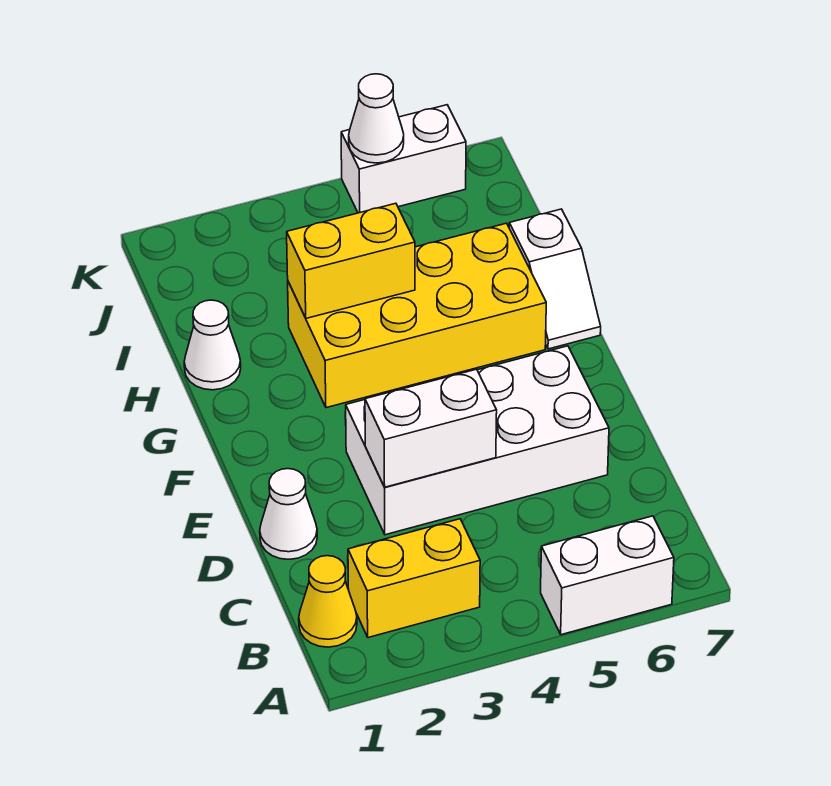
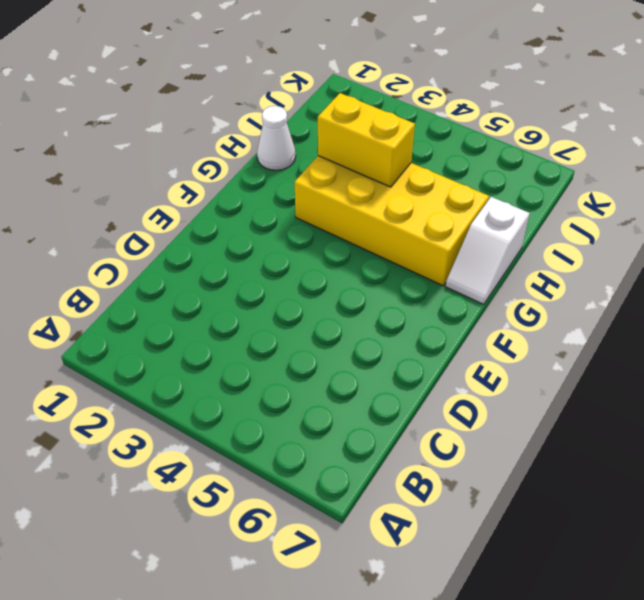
none -> white brick A5:A6 level 1
none -> yellow cone B1 level 1
none -> yellow brick B2:B3 level 1

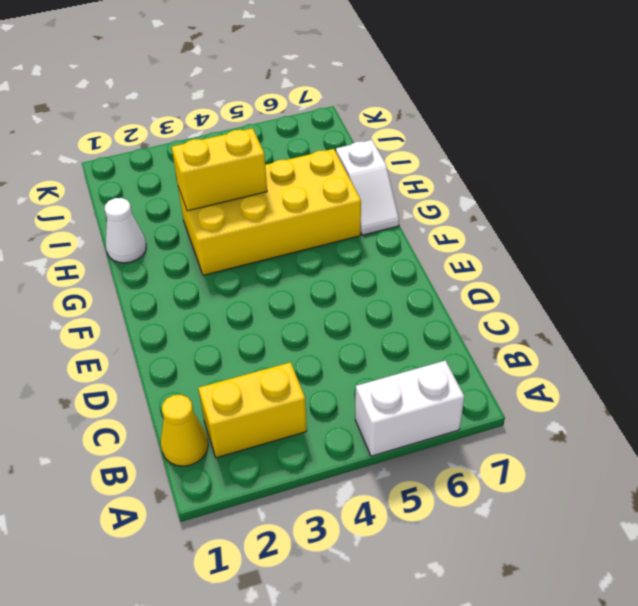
none -> white cone D1 level 1
none -> white brick D3:E6 level 1
none -> white brick K5:K6 level 1

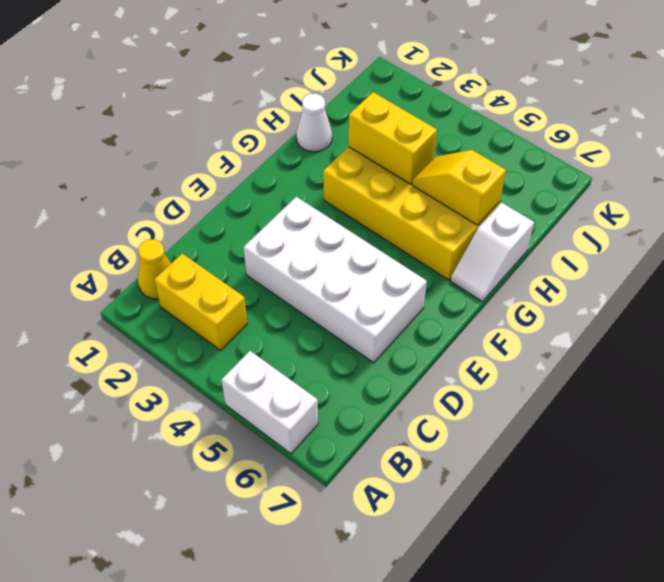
yellow slope H5:H6 level 2 top 6 -> none
none -> white cone D1 level 1
none -> white brick K5:K6 level 1
none -> white brick D3:D4 level 2

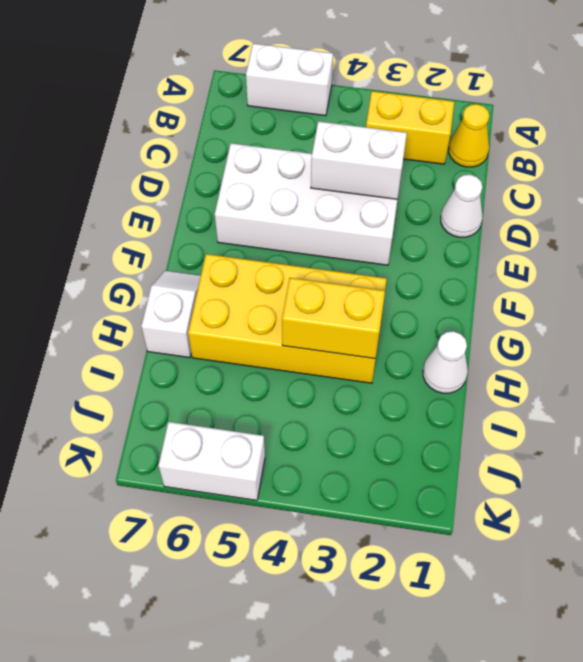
none -> white cone K5 level 2

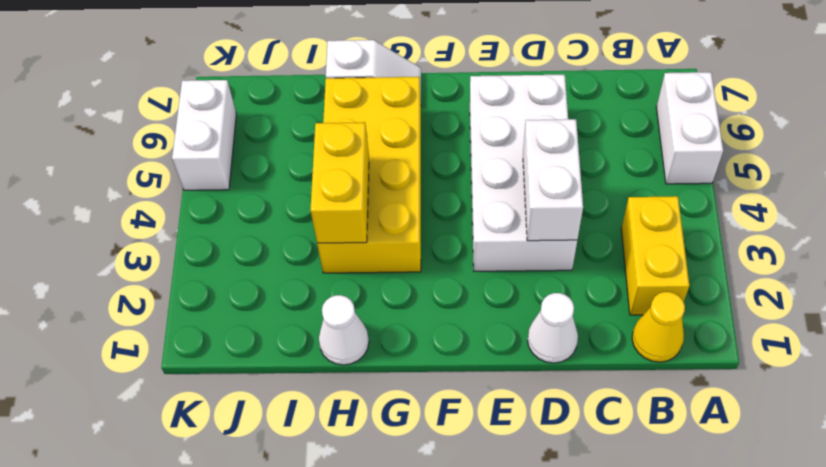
none -> white cone K5 level 2

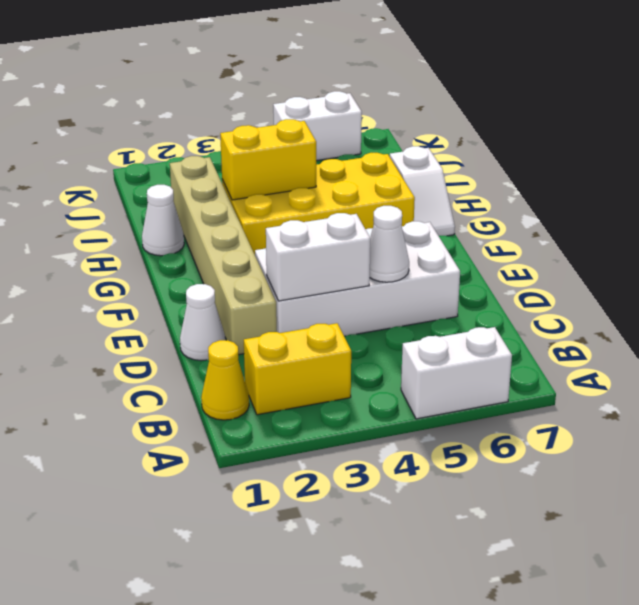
tan brick D2:I2 level 1 -> none
white cone D5 level 2 -> white cone K5 level 2

